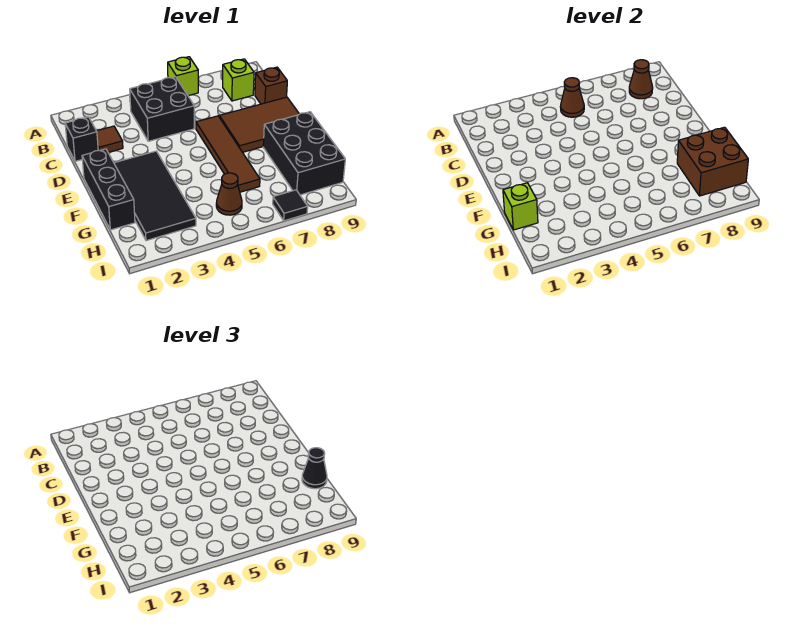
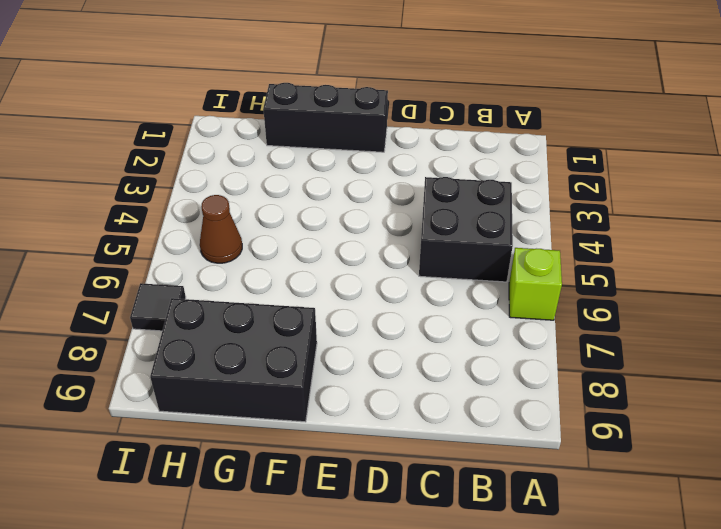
none -> lime brick B8 level 1
none -> black brick C1 level 1
none -> brown tile C2 level 1

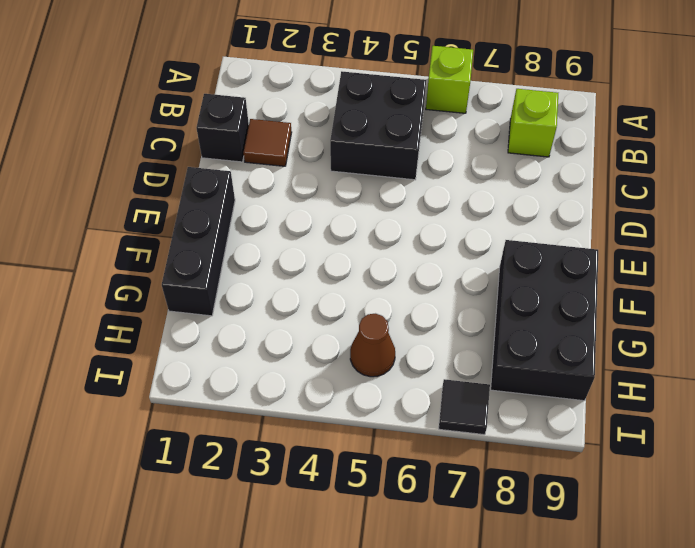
none -> brown brick C9 level 1
none -> brown tile D6:G6 level 1
none -> brown tile D7:E9 level 1

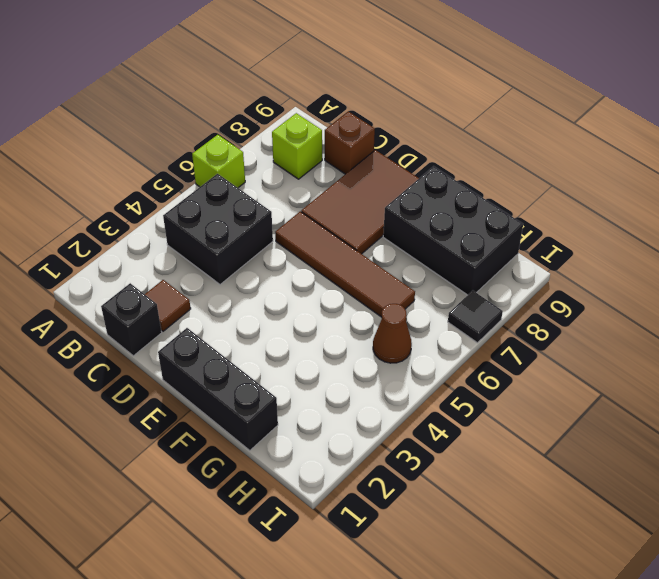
none -> black tile E2:H3 level 1
none -> brown cone B5 level 2
none -> brown cone B8 level 2

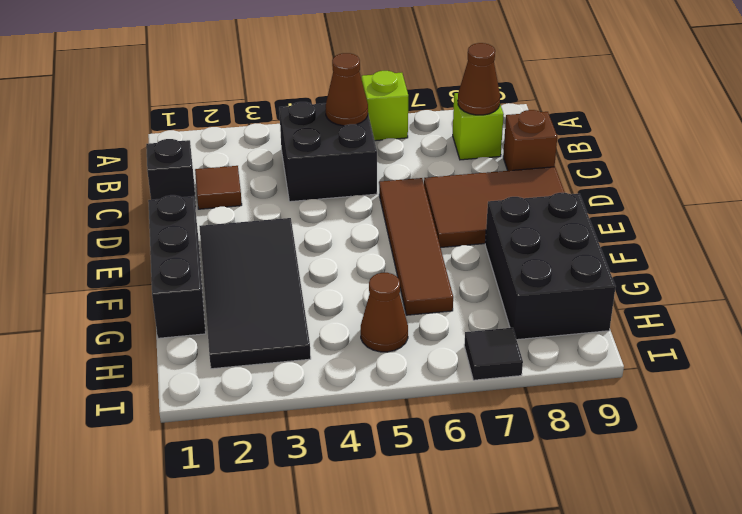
none -> lime brick G1 level 2
none -> brown brick G8:H9 level 2
none -> black cone G9 level 3

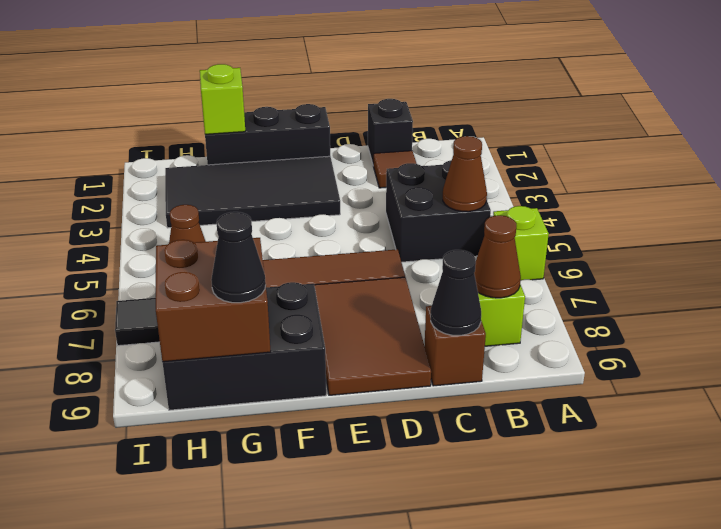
black cone C9 level 2 -> none

